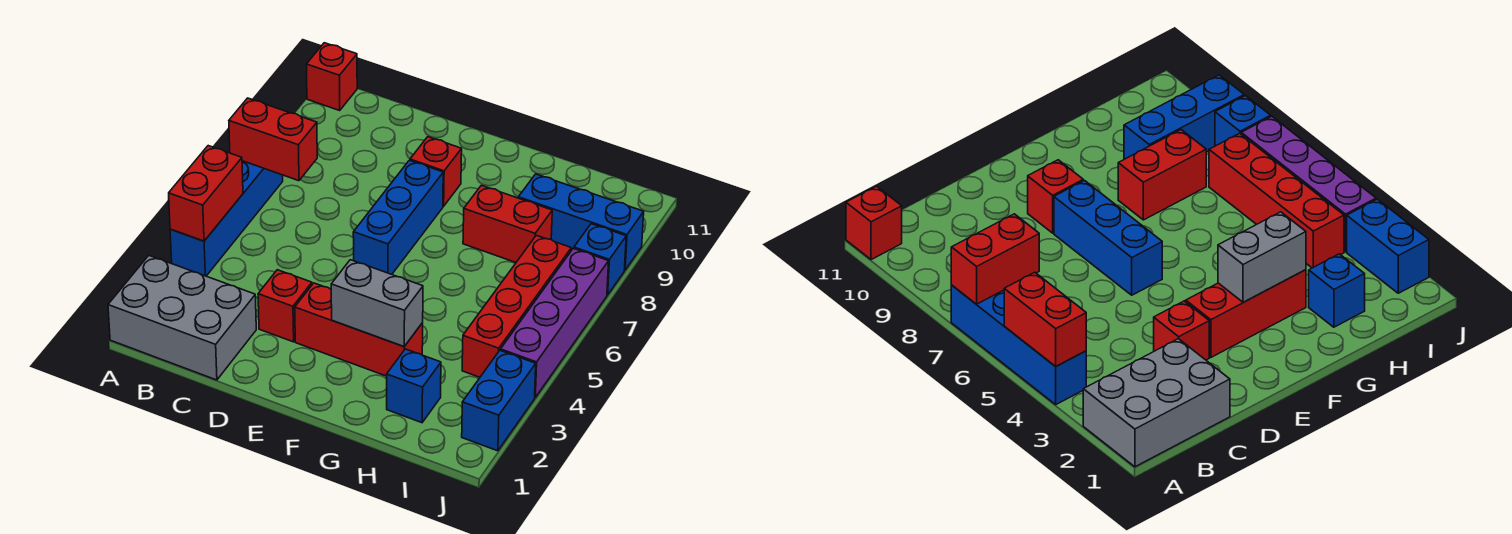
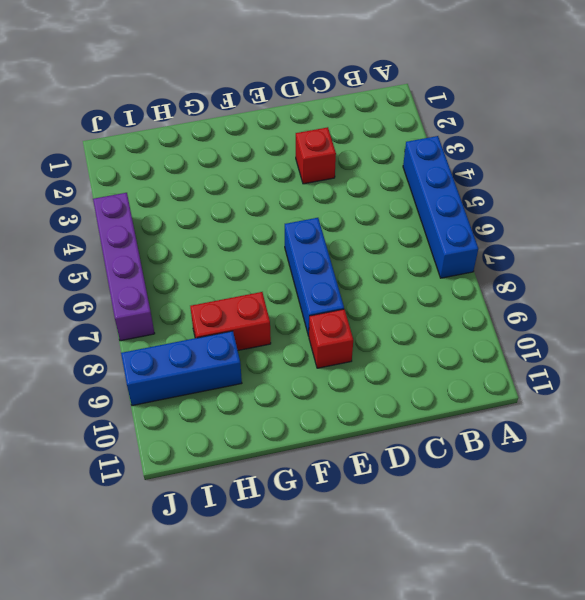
none -> grey brick A1:C2 level 1
none -> red brick A11 level 1
none -> red brick E3:G3 level 1

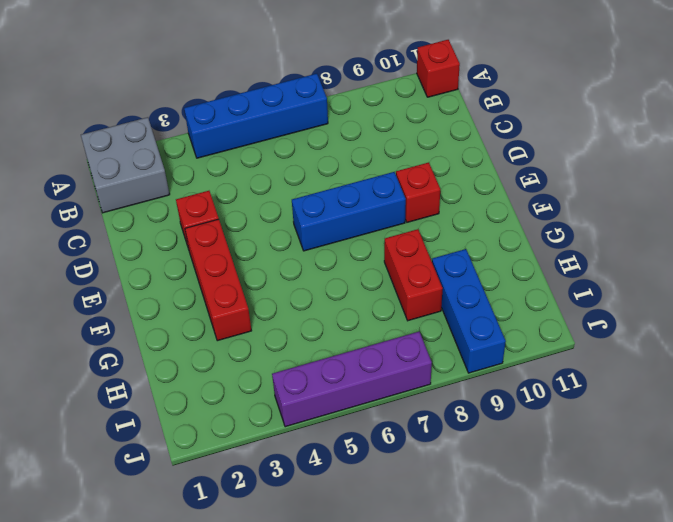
grey brick A1:B2 level 1 -> grey brick A1:C2 level 1
none -> blue brick H2 level 1
none -> red brick I4:I7 level 1
none -> blue brick J2:J3 level 1

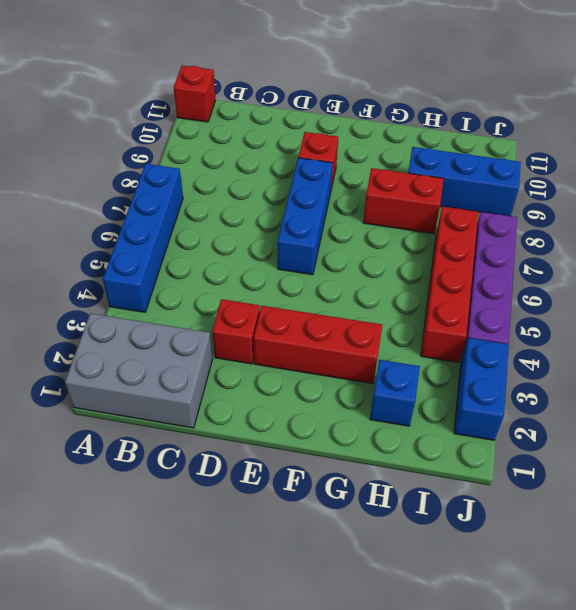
none -> blue brick J8 level 1
none -> red brick A4:A5 level 2
none -> red brick A7:B7 level 2

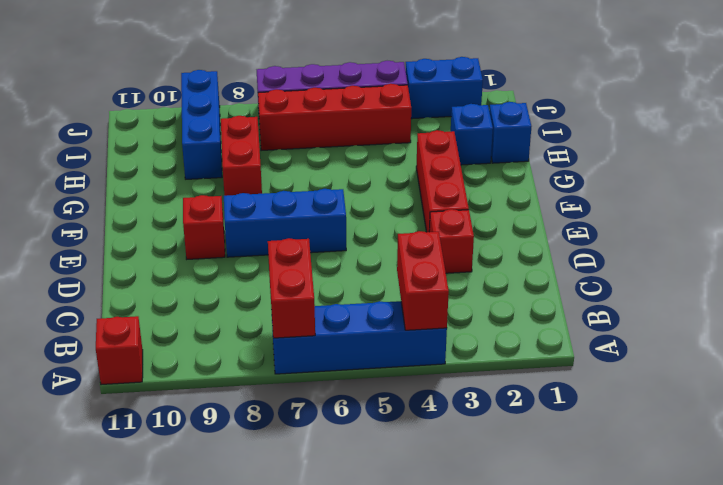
red brick A4:B4 level 2 -> red brick A4:A5 level 2
blue brick H1 level 1 -> blue brick J8 level 1
none -> grey brick A1:C2 level 1
none -> grey brick F3:G3 level 2

